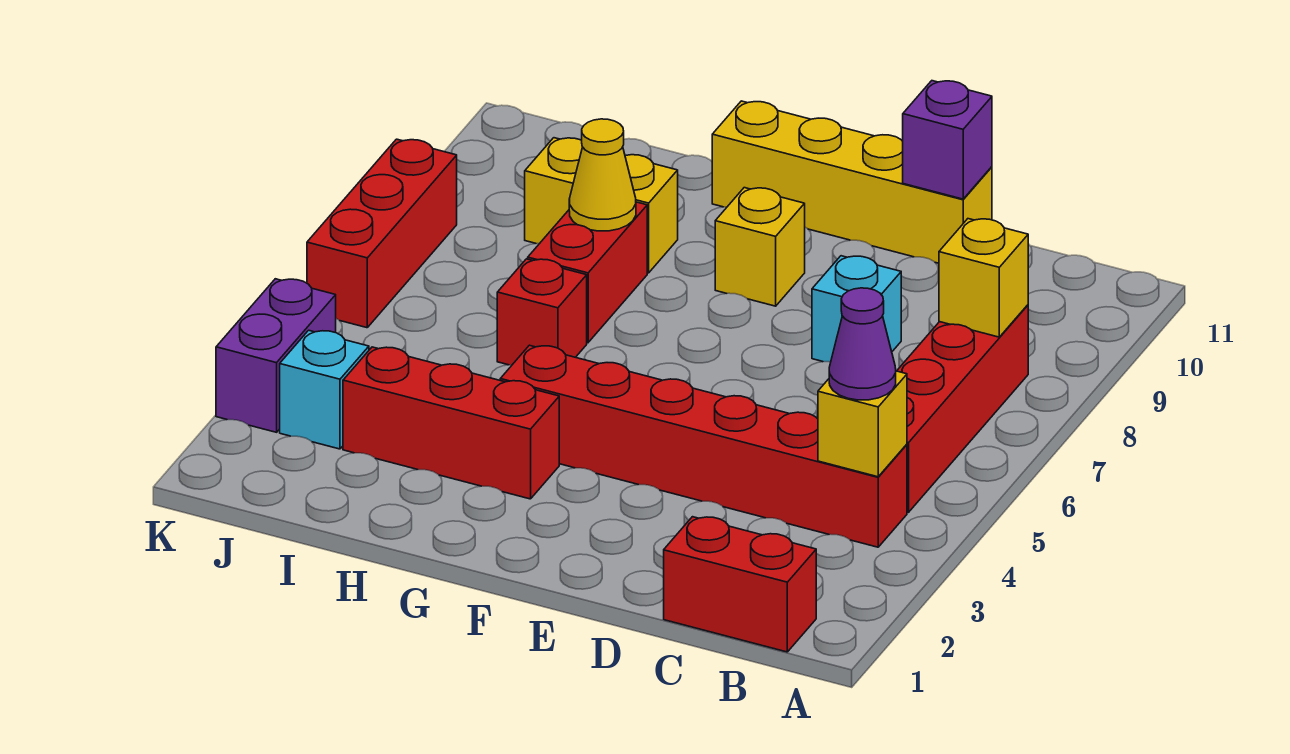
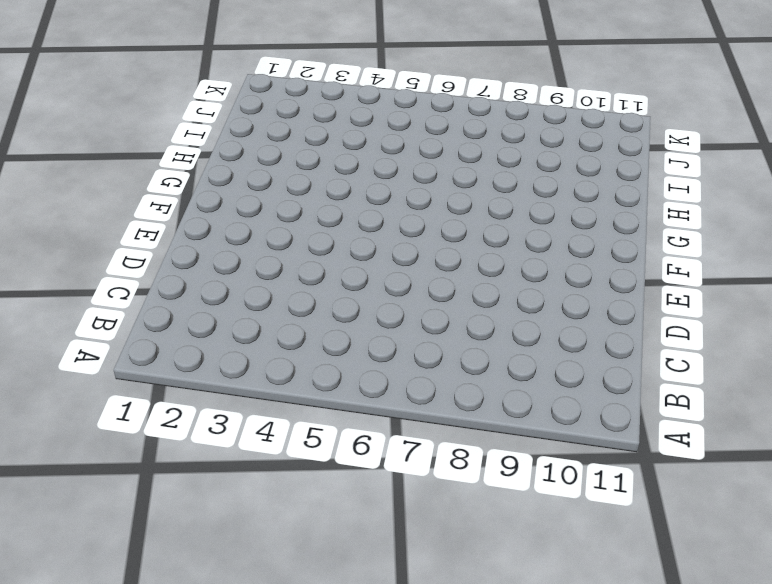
none -> red brick B1:C1 level 1
none -> red brick B4:G4 level 1
none -> red brick B5:B8 level 1

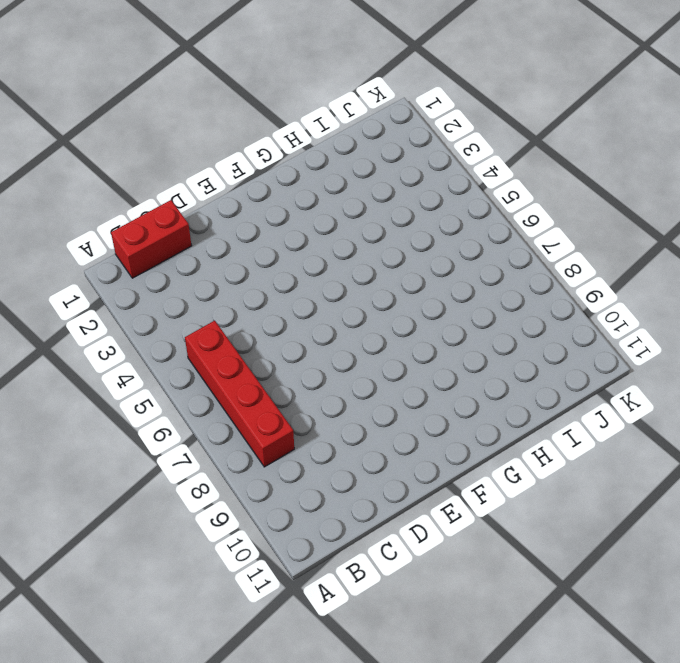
none -> red brick B4:G4 level 1
none -> cyan brick D8 level 1
none -> yellow brick D11:G11 level 1

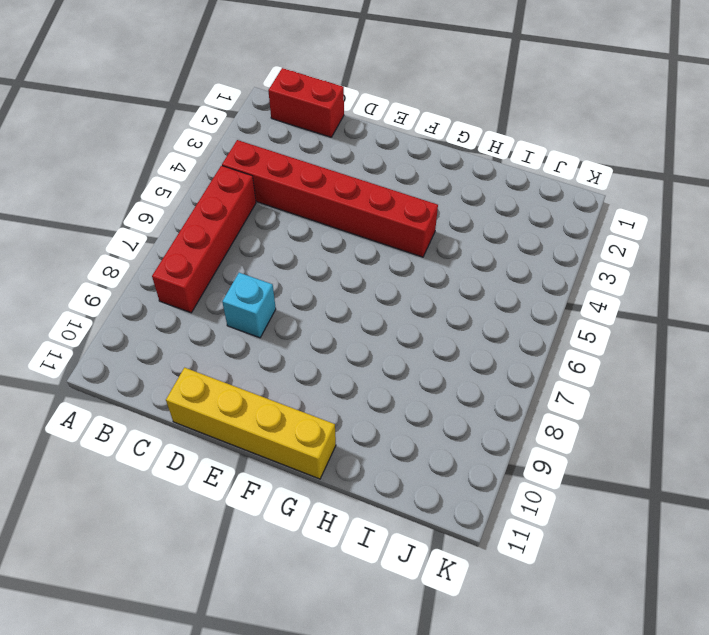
none -> yellow brick F9 level 1
none -> red brick G3:I3 level 1
none -> red brick H6 level 1

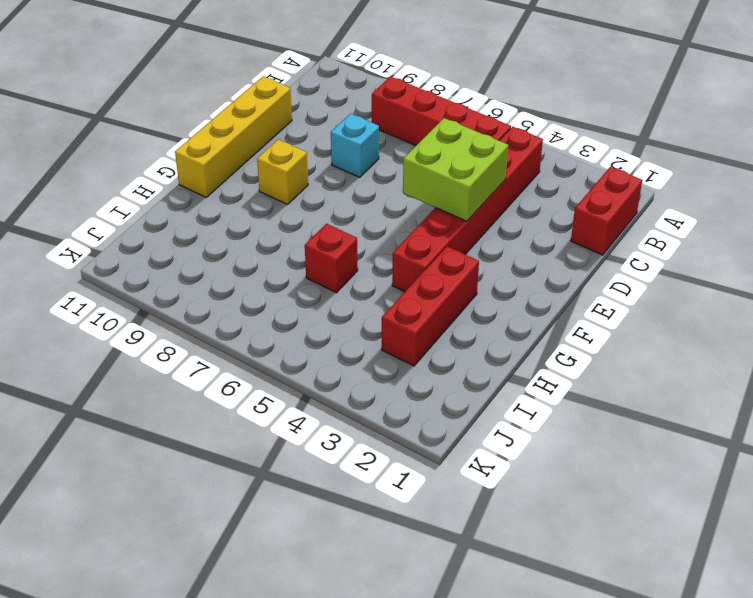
lime brick D4:E5 level 2 -> none
none -> red brick H7:H8 level 1
none -> yellow brick H9:I9 level 1
none -> cyan brick J3 level 1

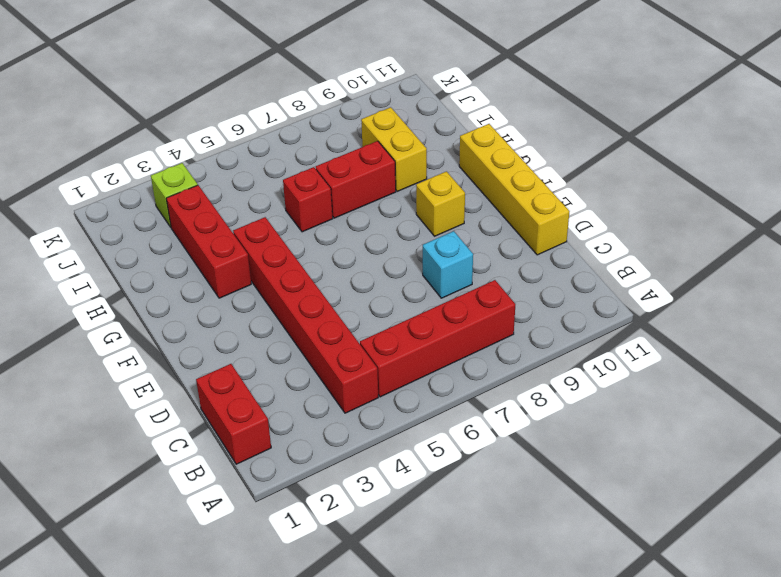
lime brick J3 level 1 -> cyan brick J3 level 1
none -> purple brick K3:K4 level 1
none -> red brick K6:K8 level 1
none -> yellow brick B4 level 2

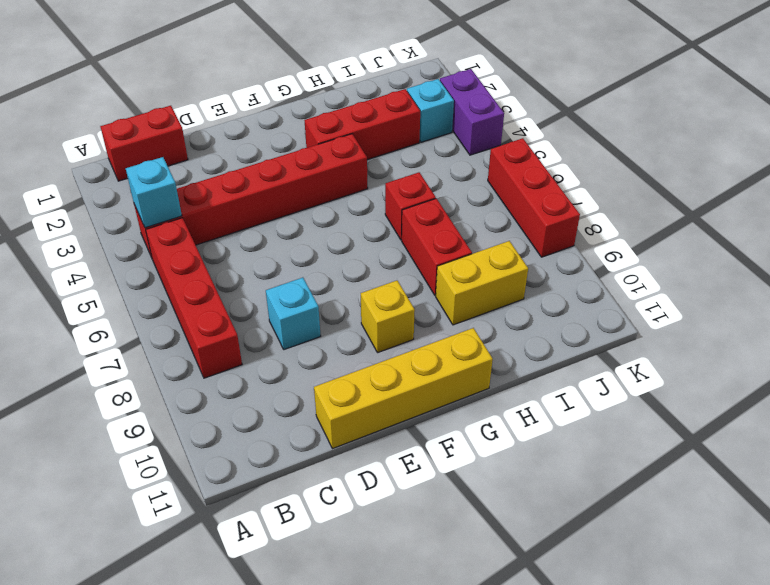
cyan brick B4 level 2 -> yellow brick B4 level 2
none -> yellow brick B8 level 2
none -> purple brick D11 level 2
none -> yellow cone H8 level 2

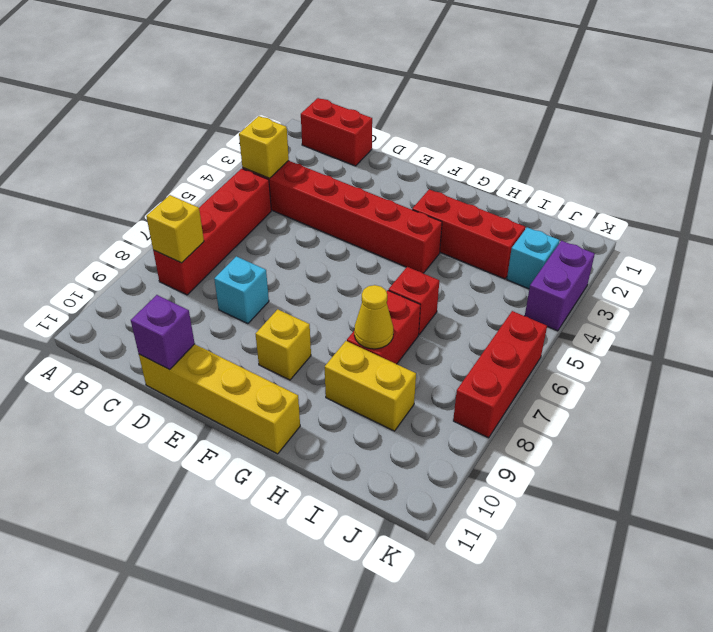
none -> purple cone B4 level 3

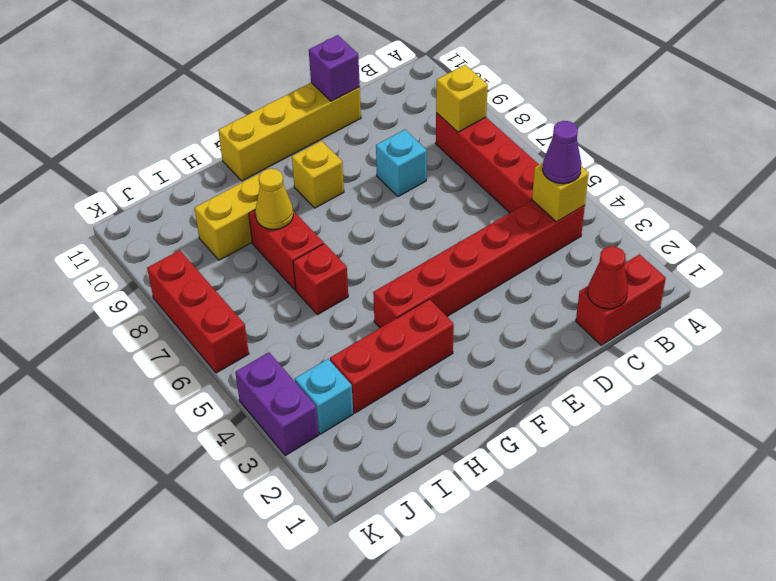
red cone C1 level 2 -> none

